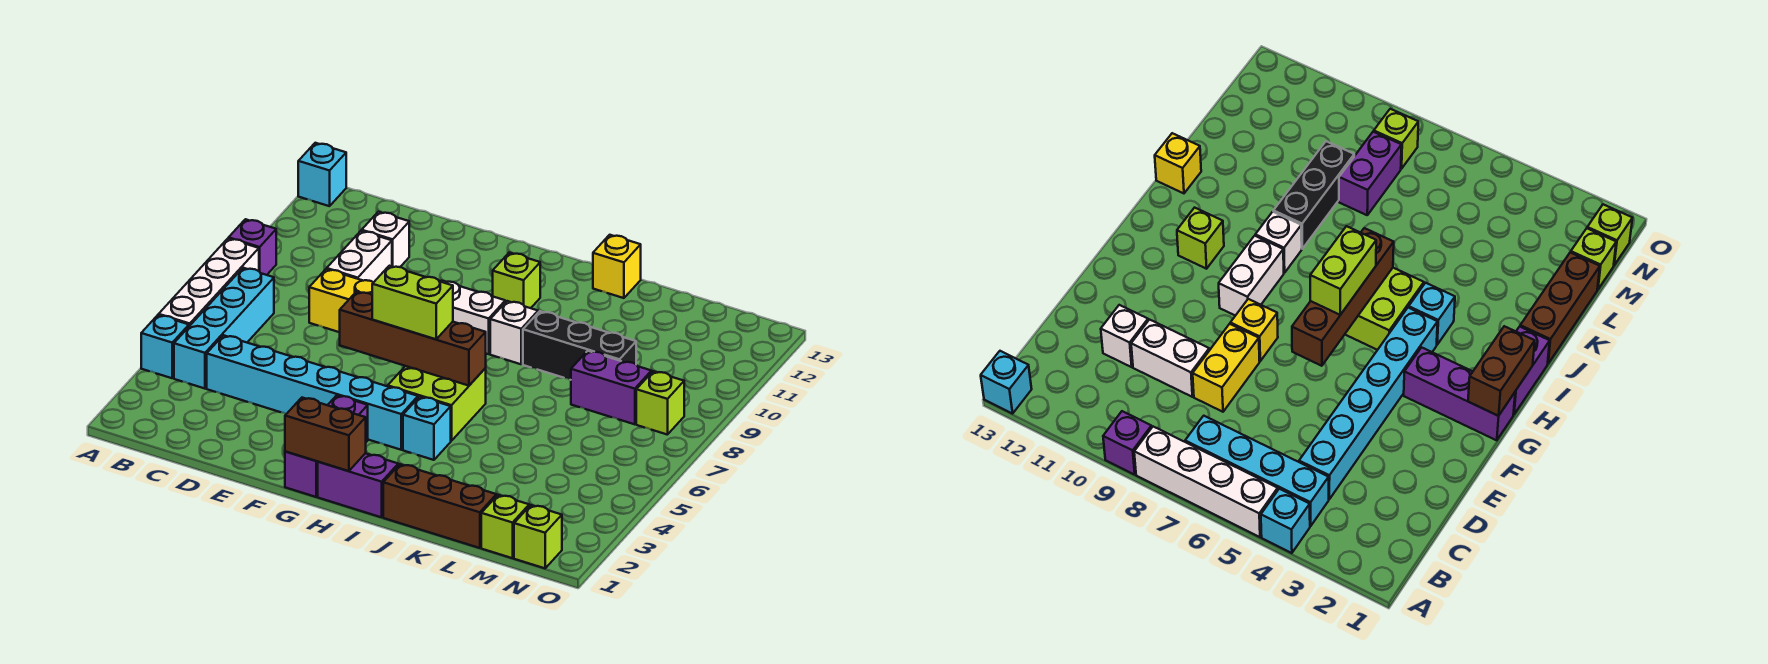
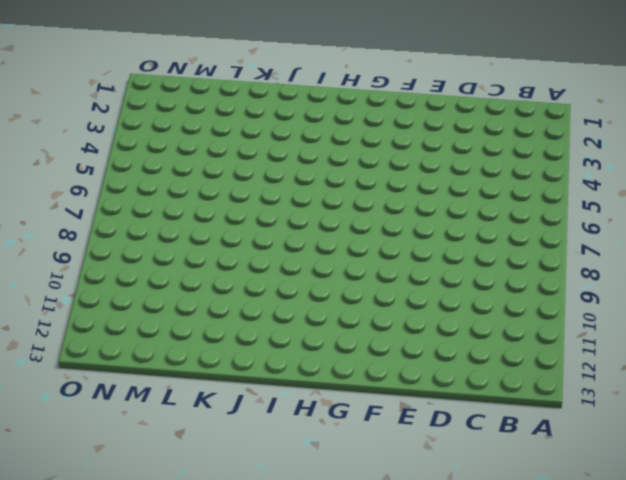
none -> cyan brick A4 level 1
none -> white brick A5:A8 level 1
none -> purple brick A9 level 1

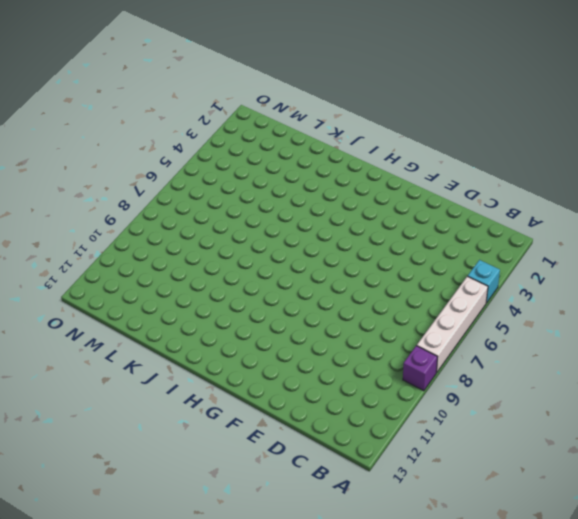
none -> cyan brick A13 level 1
none -> cyan brick B4:B7 level 1
none -> cyan brick C4:H4 level 1

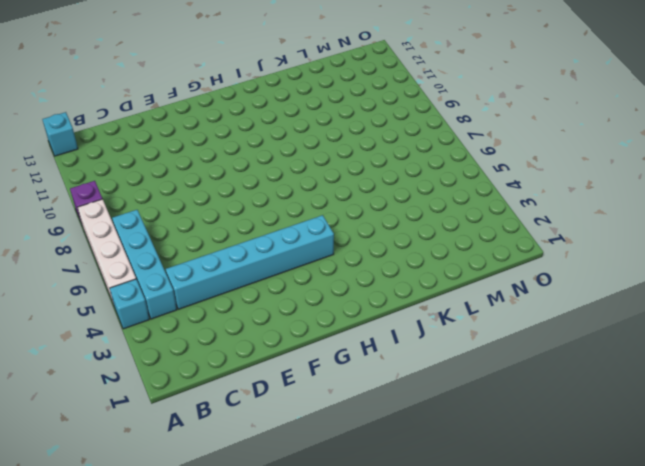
none -> yellow brick D8:E8 level 1
none -> white brick D9:D10 level 1
none -> white brick D11 level 1

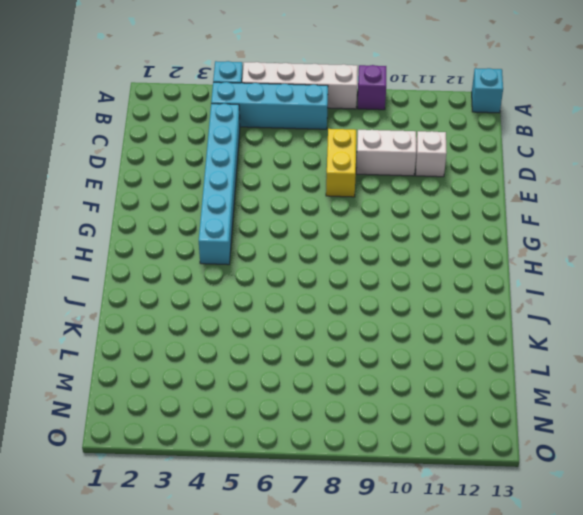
none -> yellow brick F8 level 1
none -> purple brick G1:G3 level 1
none -> white brick G9:H9 level 1

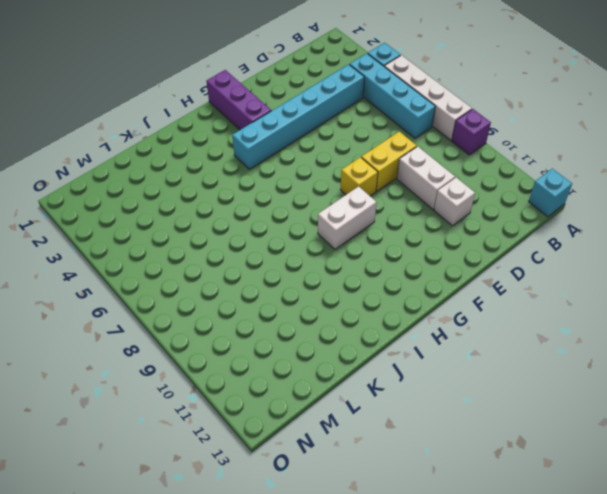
none -> purple brick H1:I1 level 1
none -> lime brick H5:I6 level 1
none -> lime brick H11 level 1

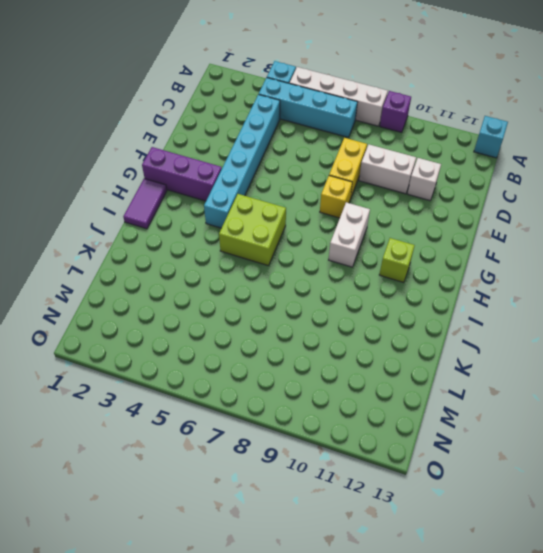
purple tile H1:I1 level 1 -> purple brick H1:I1 level 1
none -> cyan brick I4 level 1
none -> white brick I9 level 1
none -> brown brick J1:L1 level 1

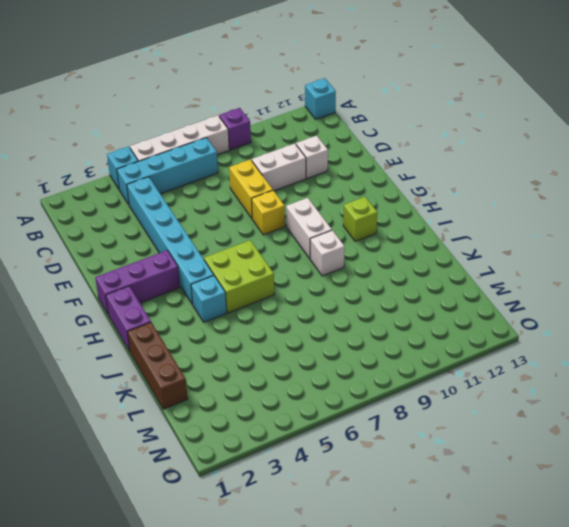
none -> black brick J9:L9 level 1
none -> yellow brick J13 level 1
none -> purple brick L8:M8 level 1

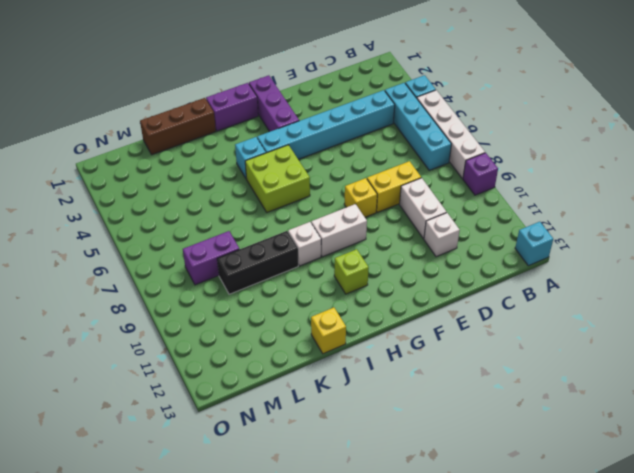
none -> lime brick M1 level 1
none -> lime brick N1 level 1
none -> lime brick N8 level 1

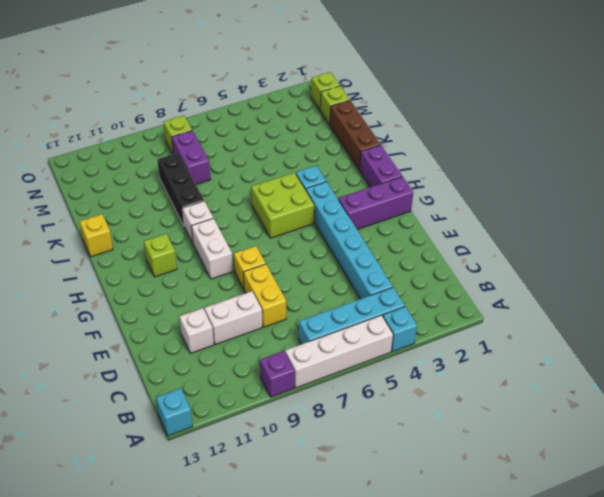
none -> brown brick F6:I6 level 2
none -> brown brick G1:H1 level 2
none -> lime brick G6:H6 level 3

